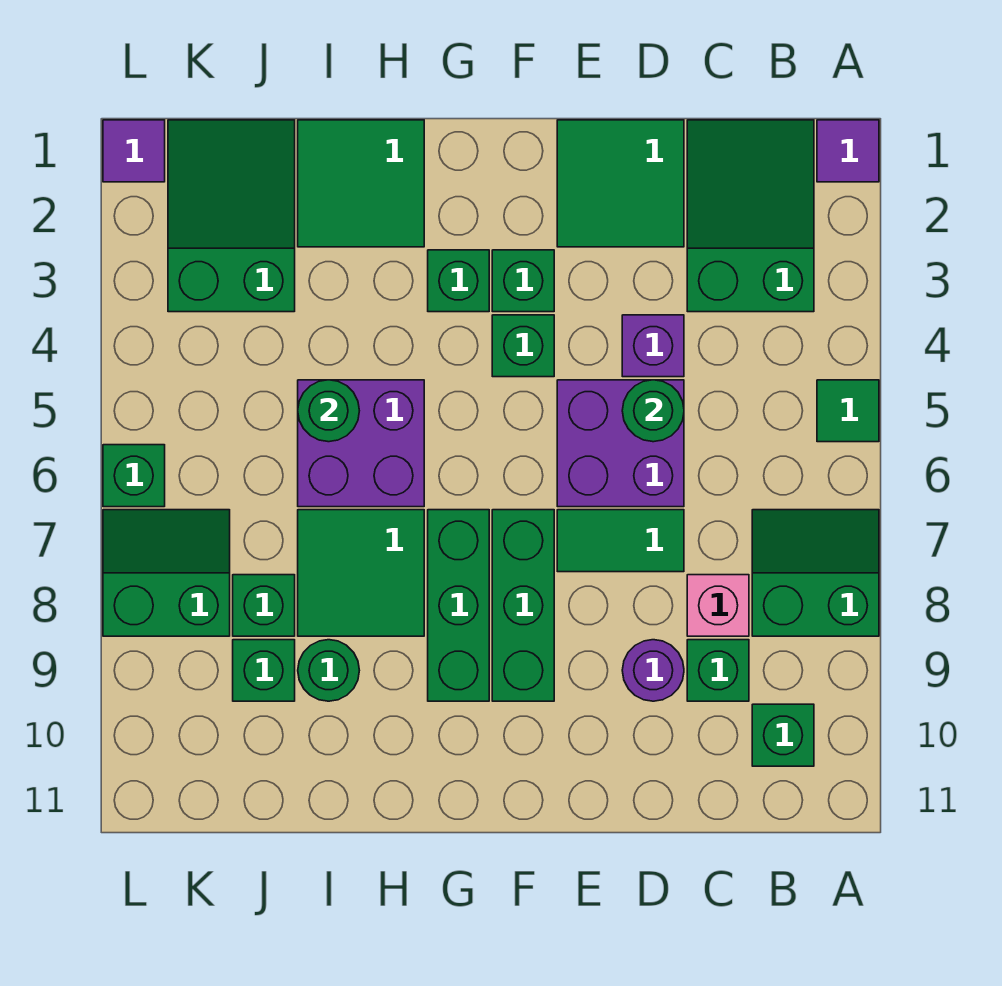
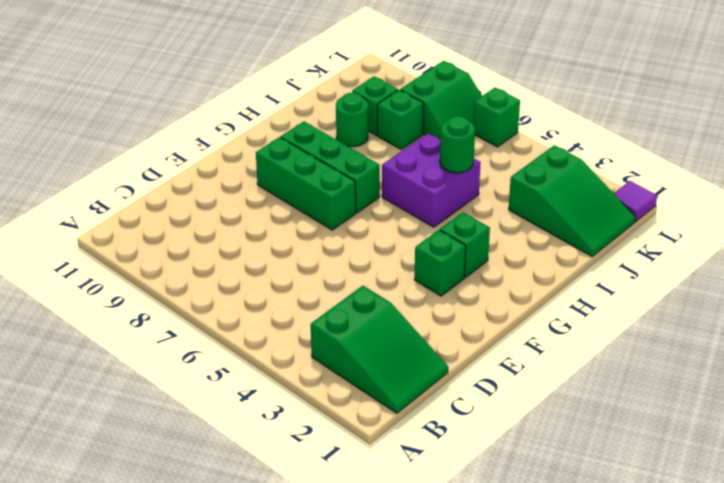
none -> purple tile A1 level 1
none -> green tile A5 level 1
none -> green slope A7:B8 level 1 top 8

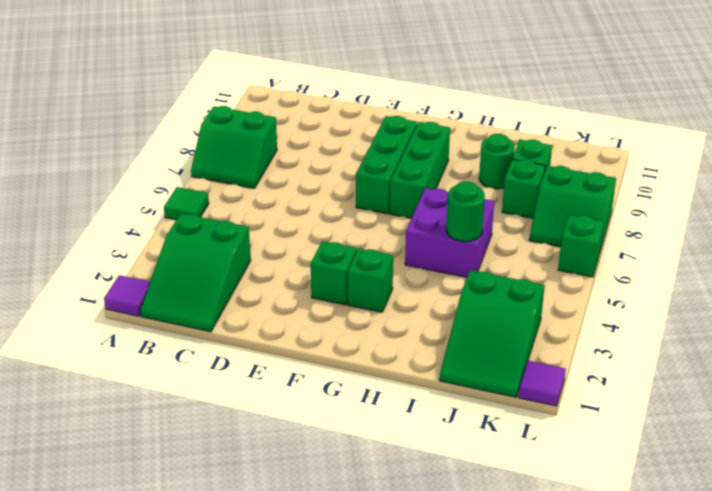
none -> green brick B10 level 1
none -> pink brick C8 level 1
none -> green brick C9 level 1

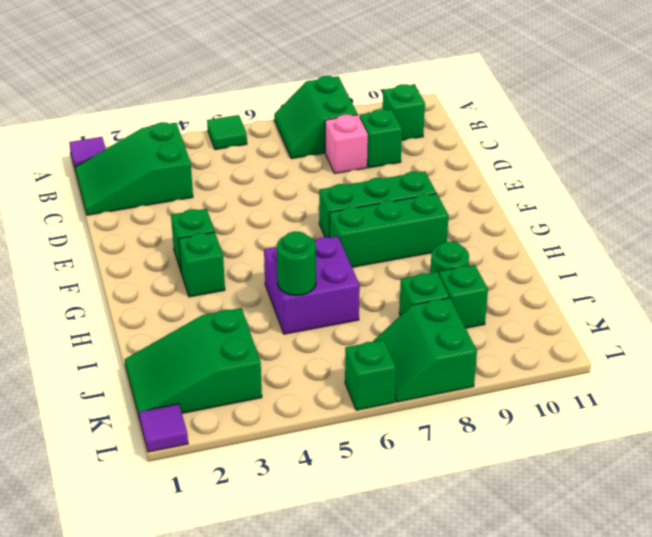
none -> green tile D1:E2 level 1
none -> purple brick D4 level 1
none -> purple brick D5:E6 level 1

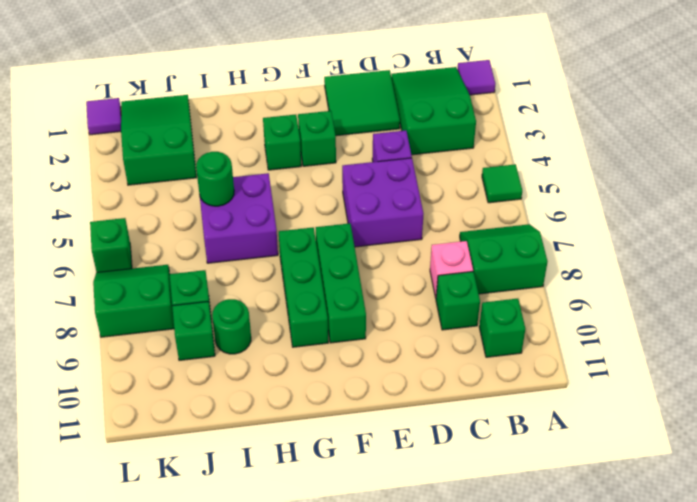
none -> green tile D7:E7 level 1
none -> purple round brick D9 level 1
none -> green brick F4 level 1

